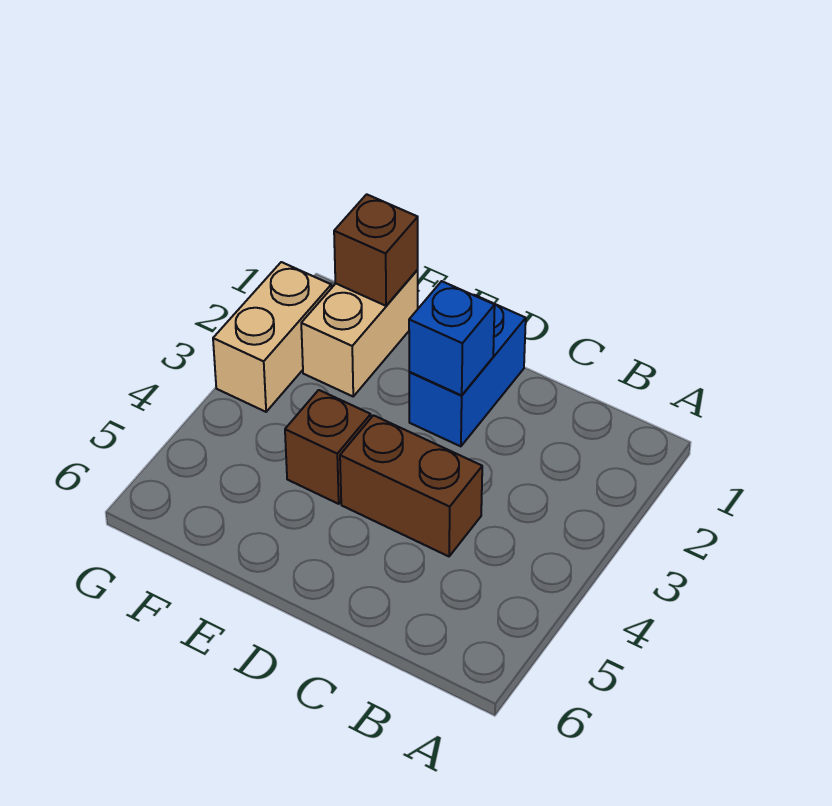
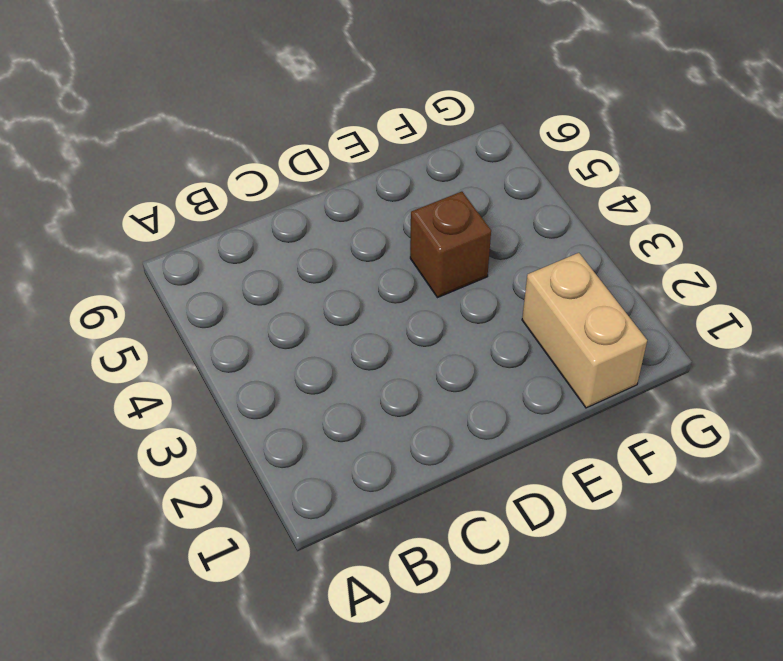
none -> brown brick C4:D4 level 1
none -> blue brick D1:D2 level 1

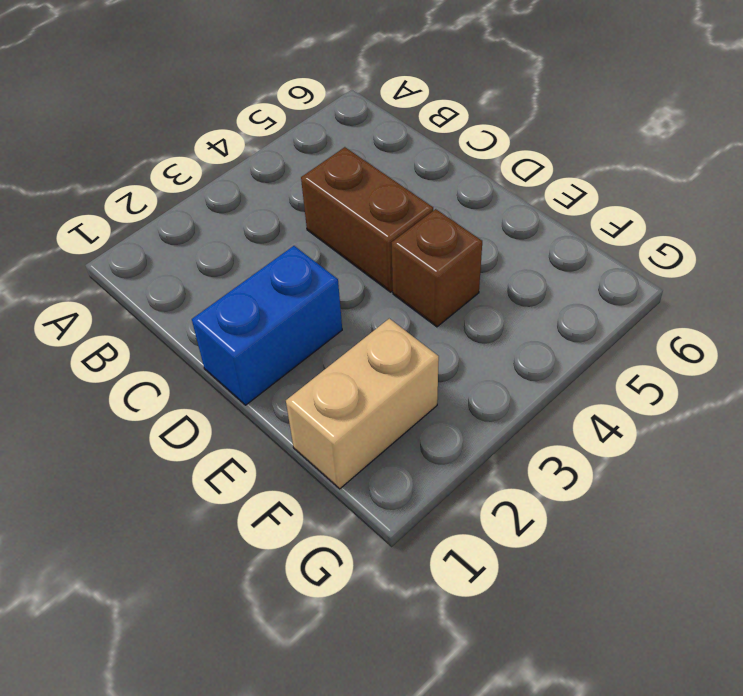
none -> tan brick G2:G3 level 1
none -> blue brick D2 level 2

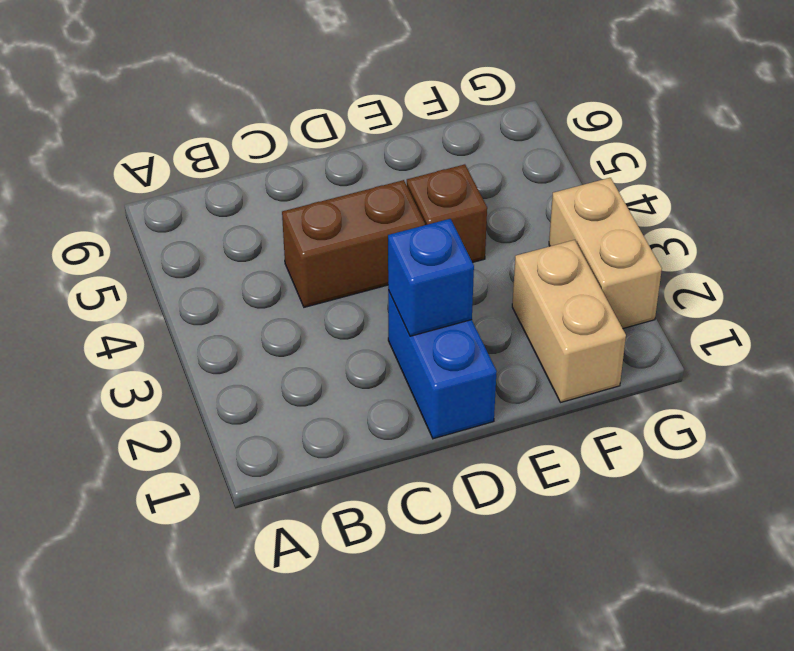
none -> brown brick F1 level 2

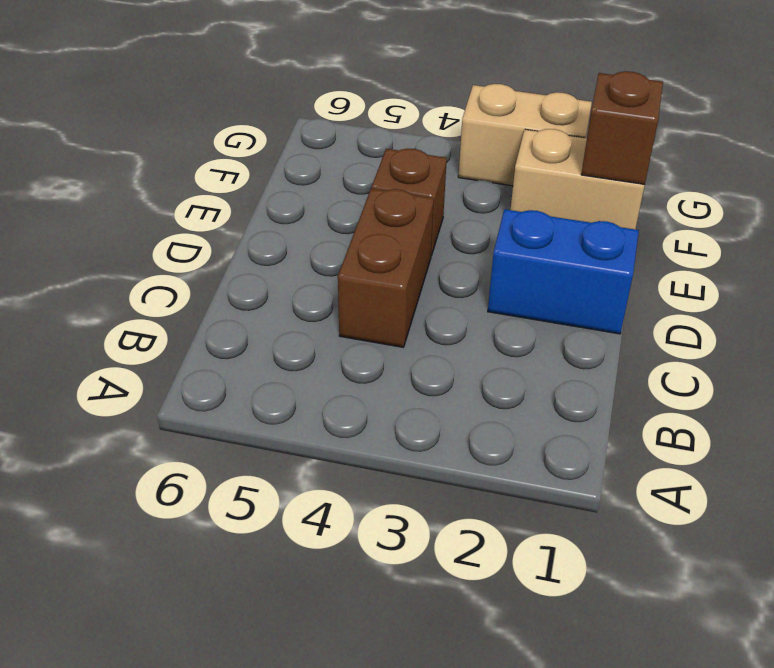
none -> blue brick D2 level 2

